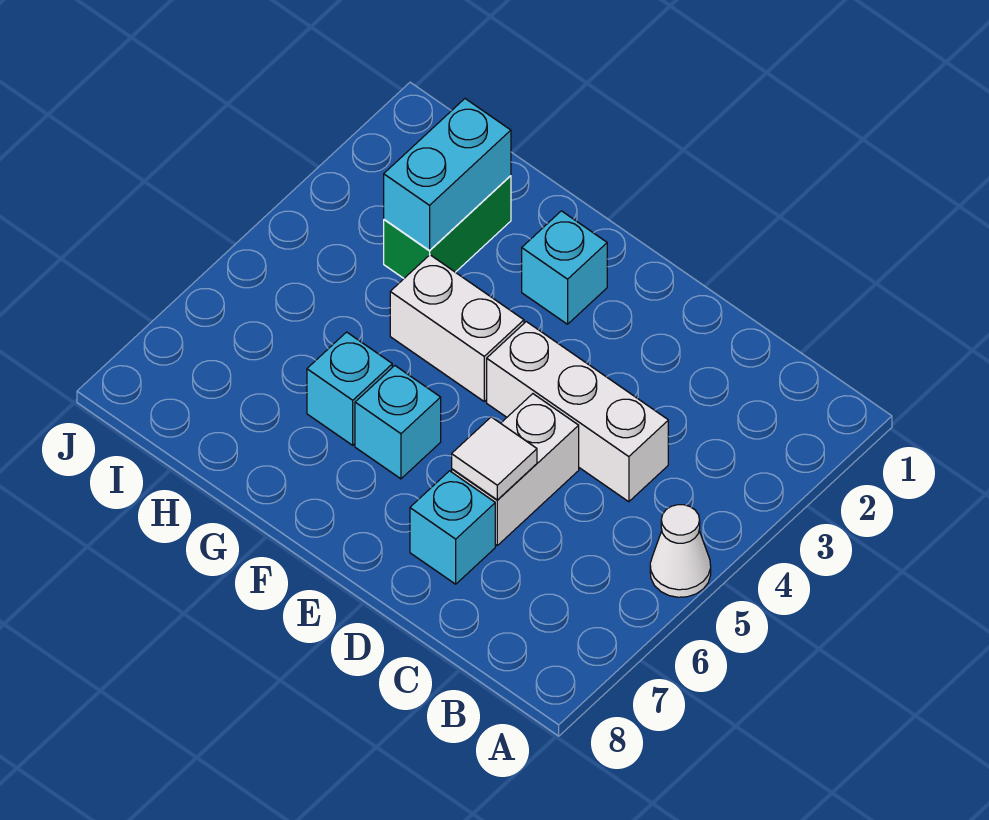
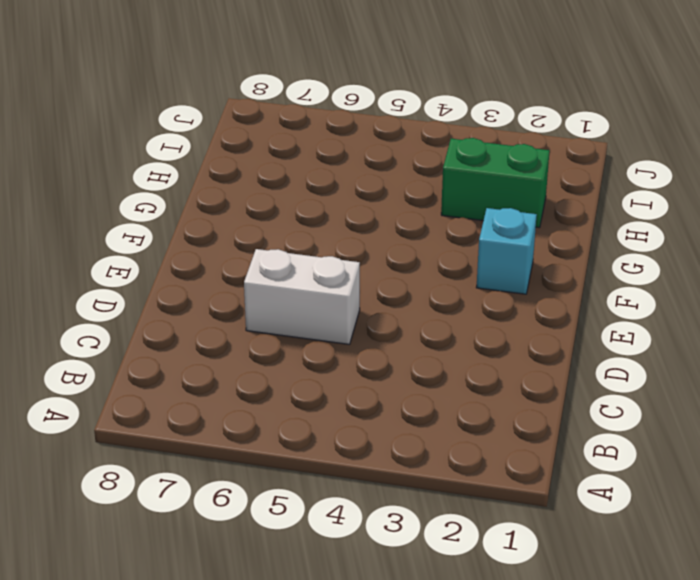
none -> white cone A5 level 1
none -> white brick C4:E4 level 1

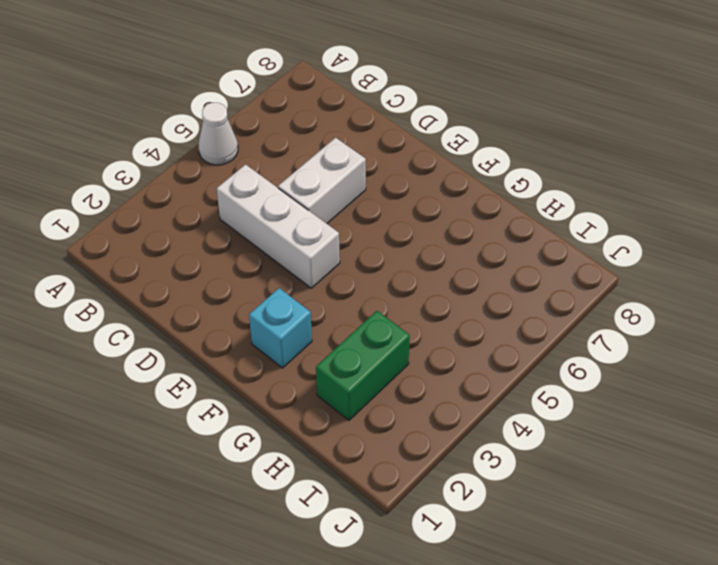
none -> cyan brick D7 level 1
none -> white brick F4:G4 level 1

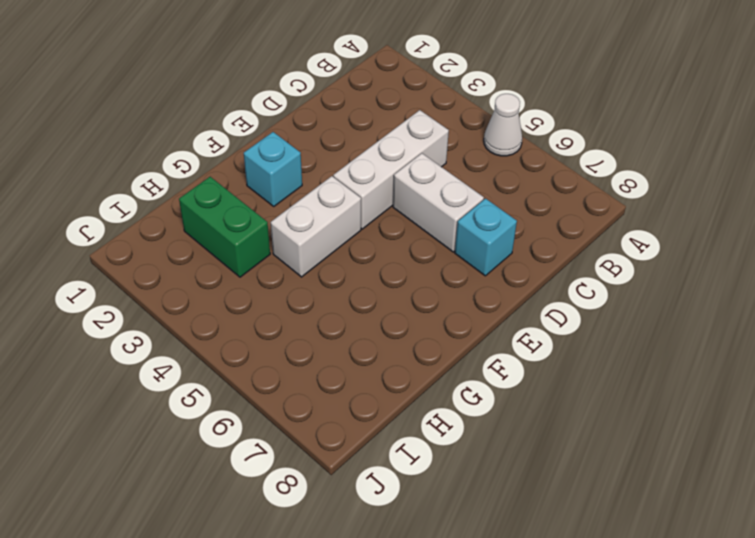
none -> cyan brick F6 level 1
none -> cyan brick G6 level 1

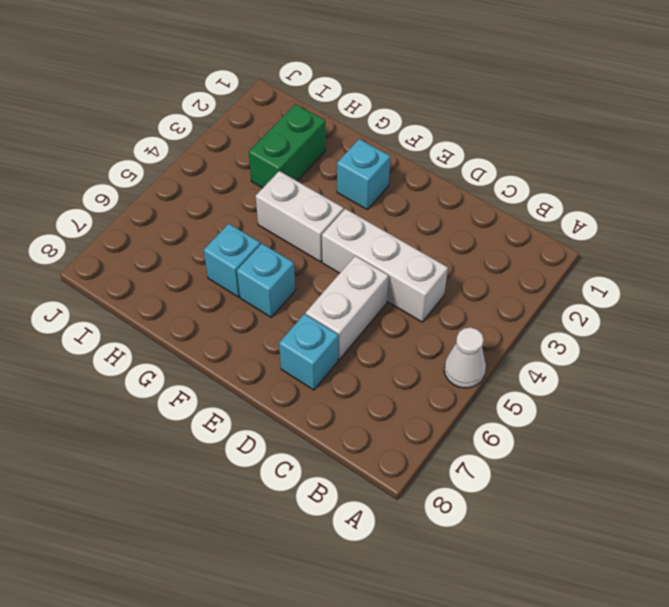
none -> white tile D6 level 2
none -> cyan brick H2:H3 level 2

